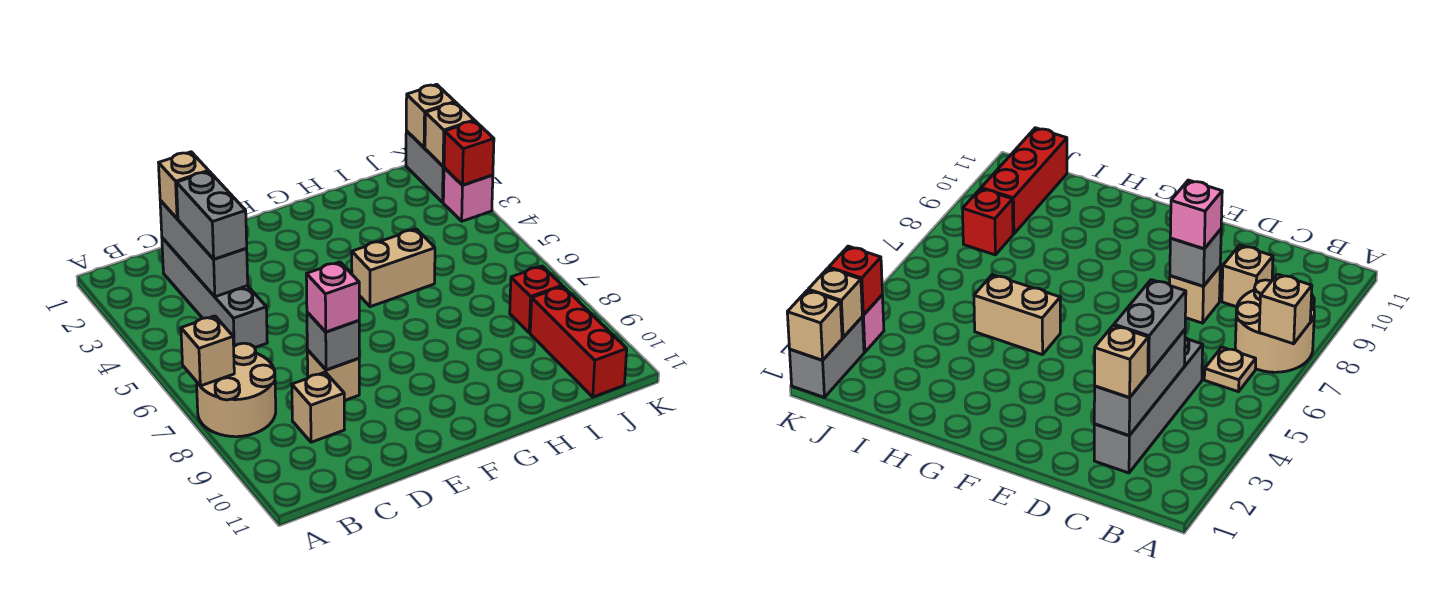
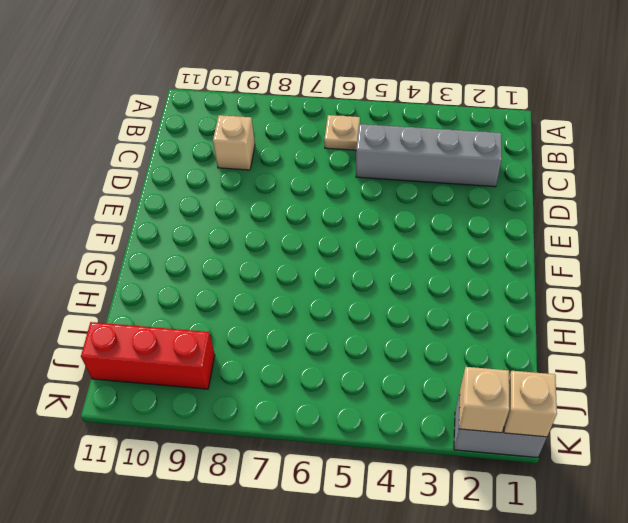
none -> tan round brick A7:B8 level 1
none -> tan brick D8 level 1
none -> tan brick G5:H5 level 1

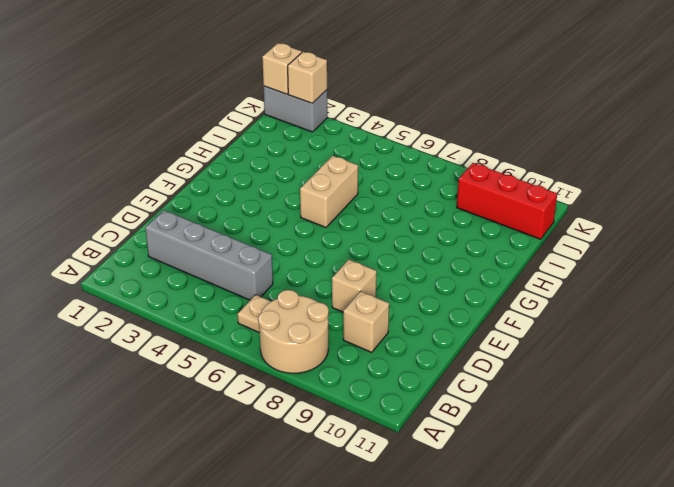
none -> red brick J8 level 1
none -> pink brick K3 level 1
none -> tan brick A7 level 2

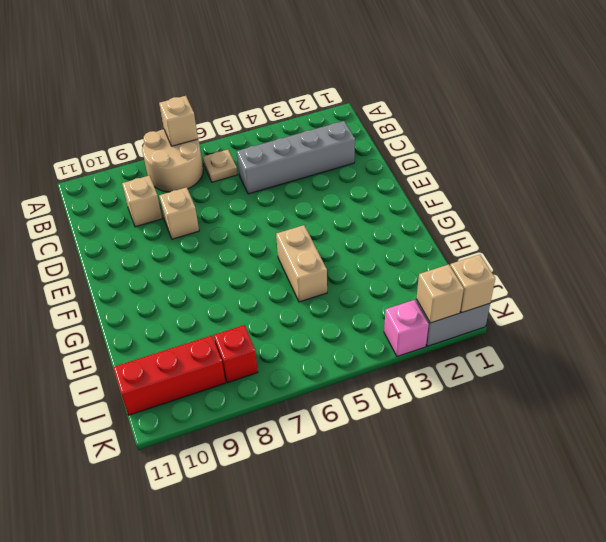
none -> grey brick C2:C4 level 2
none -> grey brick D8 level 2
none -> red brick K3 level 2

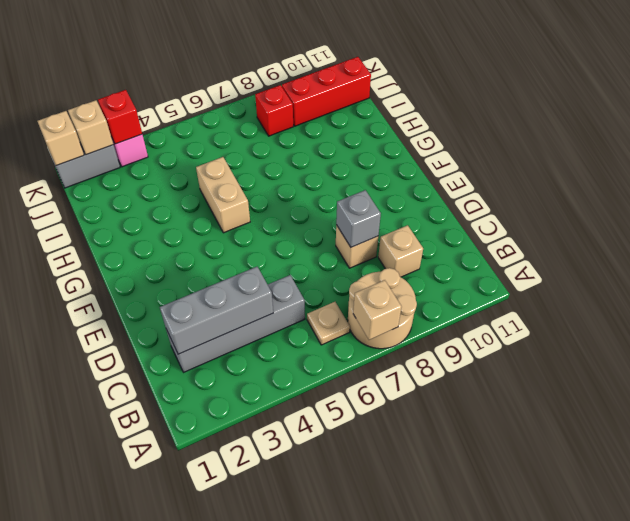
none -> tan brick C2 level 3
none -> grey brick C3:C4 level 3
none -> pink brick D8 level 3

